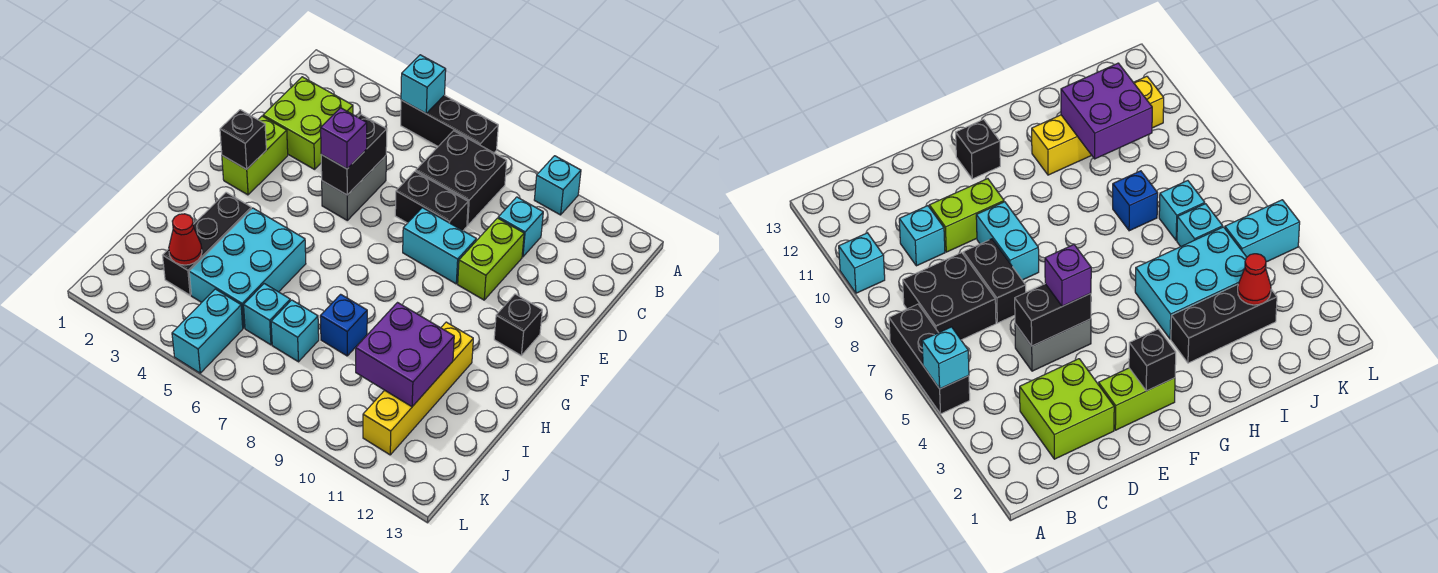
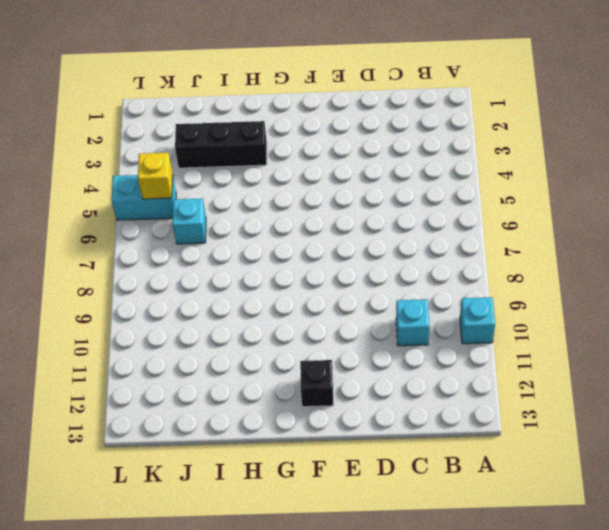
yellow brick K5 level 2 -> none
none -> black brick A5:A7 level 1
none -> black brick B7:C8 level 1
none -> lime brick C2:D3 level 1

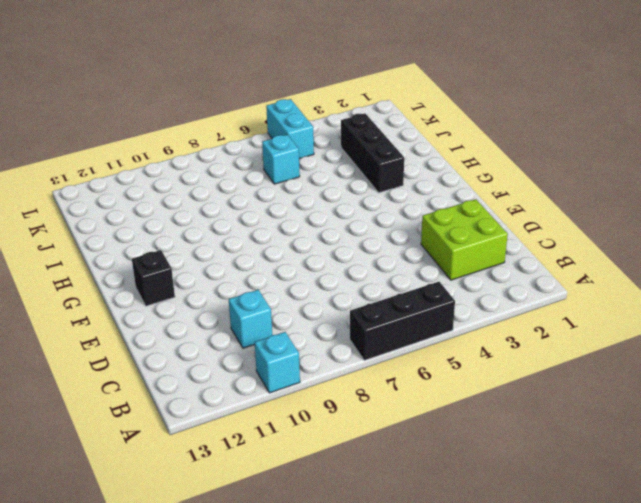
none -> black brick B7:C8 level 1
none -> grey brick D5:E5 level 1
none -> black brick D7:D8 level 1

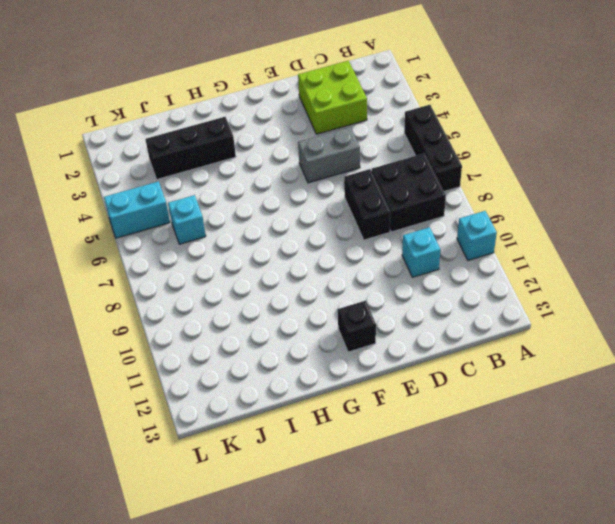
none -> lime brick D10:E10 level 1
none -> lime brick E2:F2 level 1
none -> cyan brick E8:E9 level 1

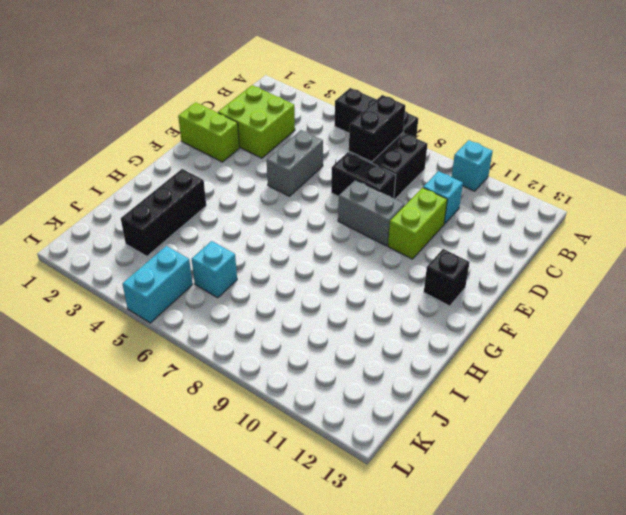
black brick B7:C7 level 2 -> black brick D5:E5 level 2
lime brick E1:E2 level 1 -> lime brick E2:F2 level 1
grey brick E8:E9 level 1 -> cyan brick E8:E9 level 1
none -> cyan brick H4:J5 level 1
none -> yellow brick H11:K11 level 1
none -> blue brick I8 level 1

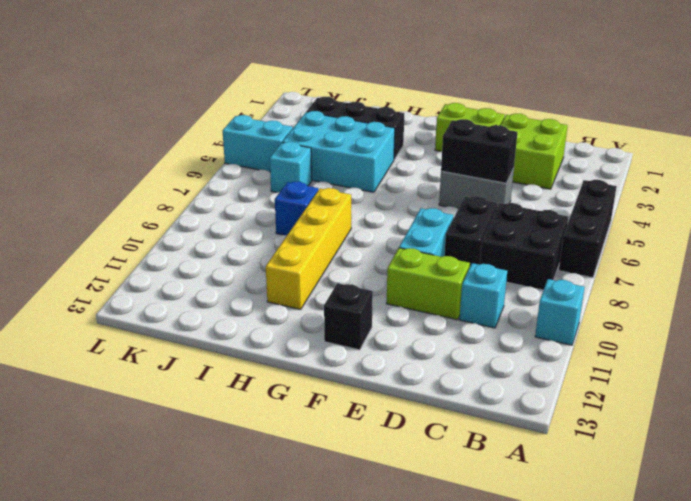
yellow brick H8:H11 level 1 -> yellow brick H11:K11 level 1
none -> cyan brick J7 level 1
none -> cyan brick A5 level 2
none -> black brick F2 level 2

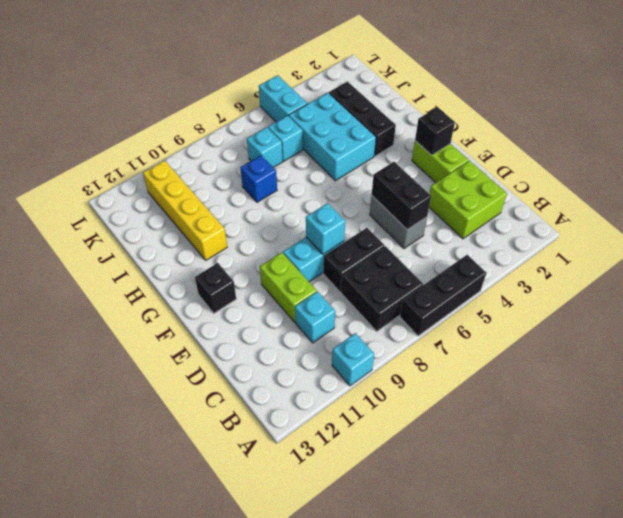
cyan brick E8 level 2 -> cyan brick A5 level 2
none -> purple brick I10:J11 level 2
none -> red cone J3 level 2
none -> purple brick E5 level 3

